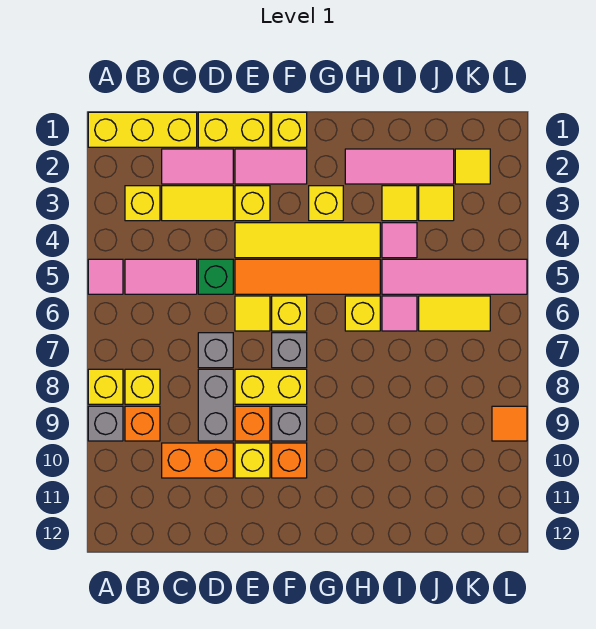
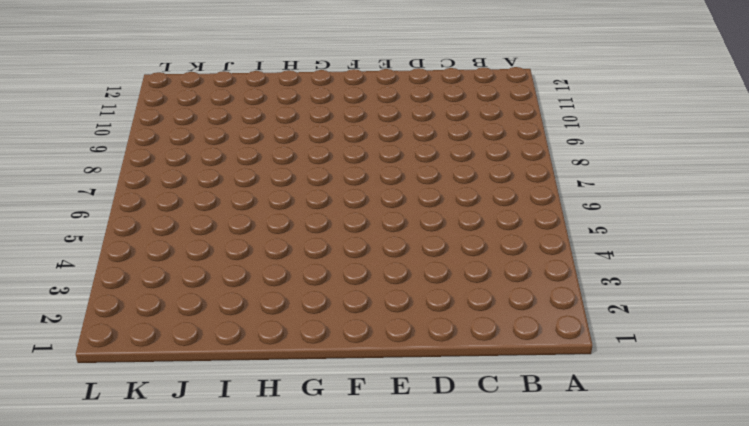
none -> yellow brick A1:C1 level 1
none -> pink tile A5 level 1
none -> yellow brick A8 level 1
none -> grey brick A9 level 1

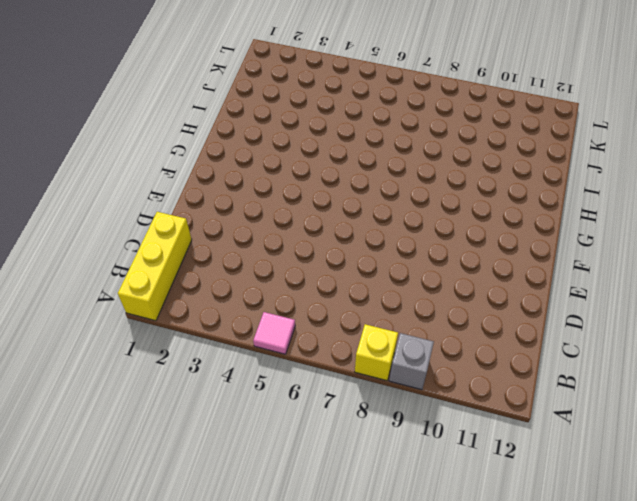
none -> yellow brick B3 level 1
none -> pink tile B5:C5 level 1
none -> yellow brick B8 level 1
none -> orange brick B9 level 1

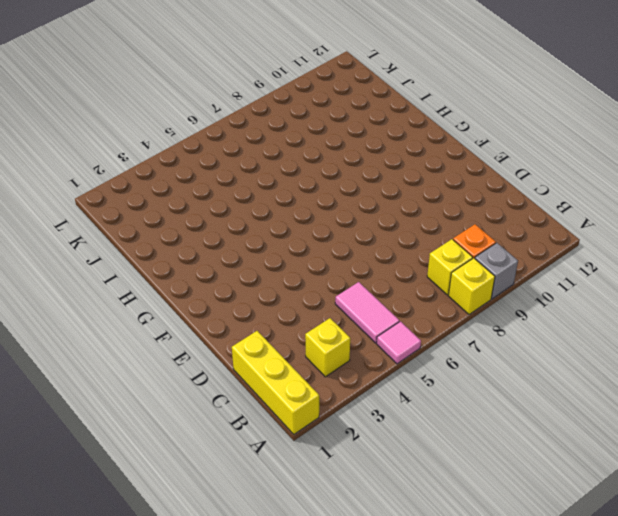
none -> pink tile C2:D2 level 1
none -> yellow tile C3:D3 level 1
none -> orange brick C10:D10 level 1
none -> yellow brick D1:E1 level 1

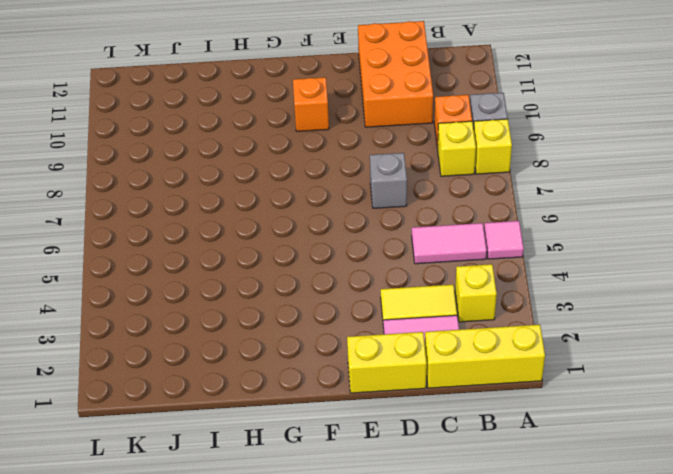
orange brick C10:D12 level 1 -> orange brick C10:D10 level 1
none -> green brick D5 level 1
none -> grey brick D8:D9 level 1
none -> pink tile E2:F2 level 1
none -> yellow brick E3 level 1

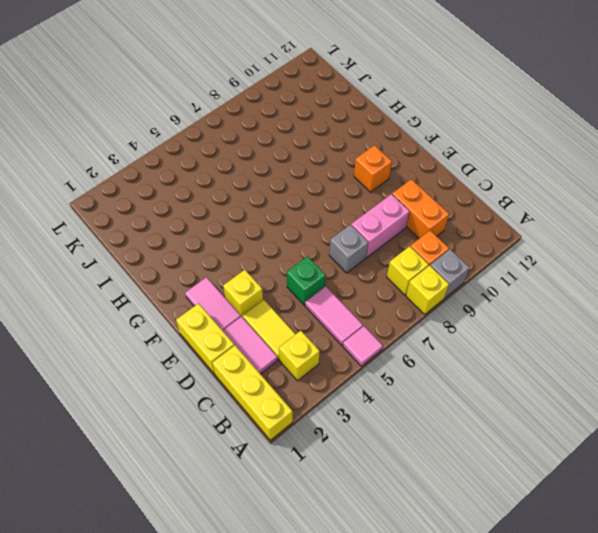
pink brick D8:D9 level 1 -> grey brick D8:D9 level 1
none -> yellow tile E4:H4 level 1
none -> orange tile E5:H5 level 1
none -> yellow tile E6 level 1
none -> yellow brick E8:F8 level 1

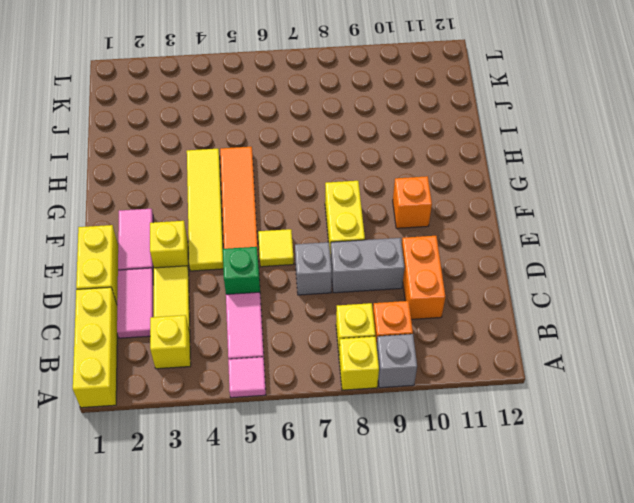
none -> orange brick E9 level 1
none -> yellow brick E10 level 1
none -> yellow brick F1 level 1
none -> yellow brick F6 level 1

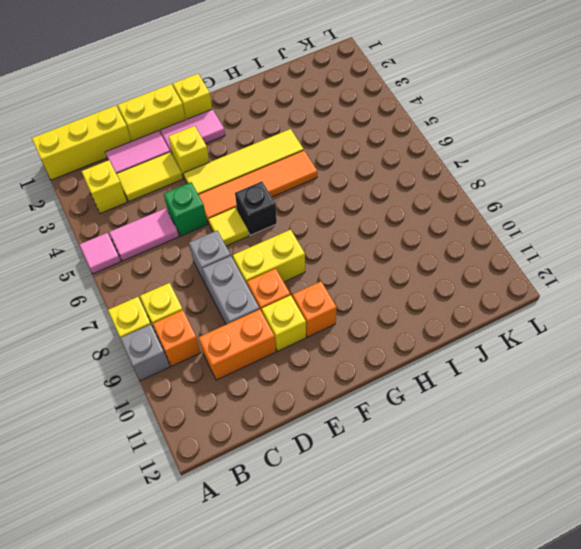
black brick F6 level 1 -> yellow brick F6 level 1
none -> grey brick F7 level 1
none -> grey brick F9 level 1
none -> yellow brick G3 level 1
none -> pink tile H2:J2 level 1

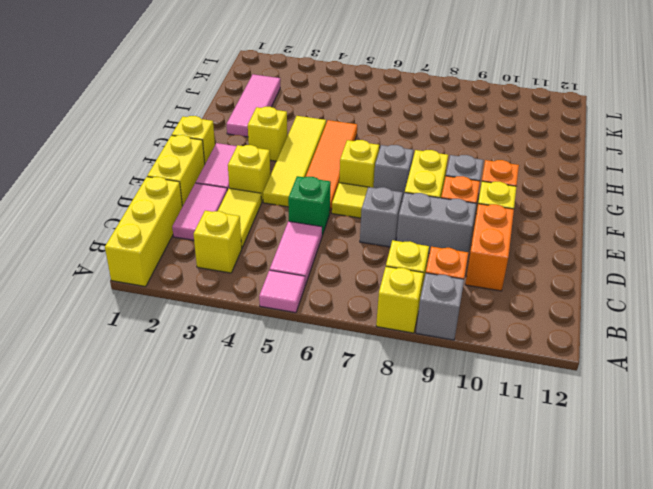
none -> yellow brick H6 level 1
none -> yellow tile I3 level 1
none -> pink tile I4 level 1
none -> pink tile I5:L5 level 1

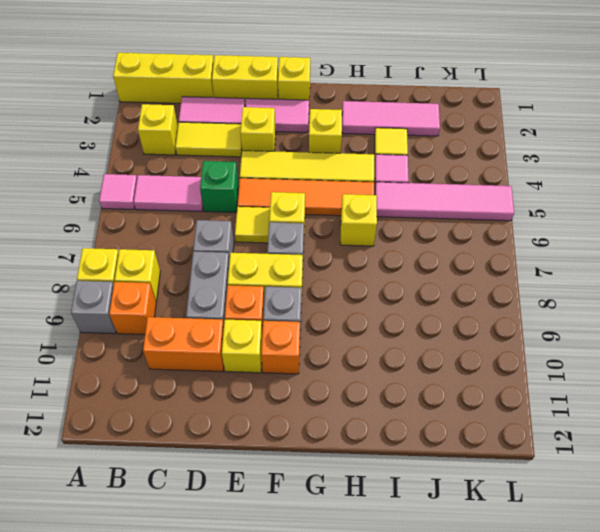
none -> pink tile I6 level 1
none -> yellow tile J3 level 1
none -> yellow tile J6:K6 level 1
none -> yellow tile K2 level 1

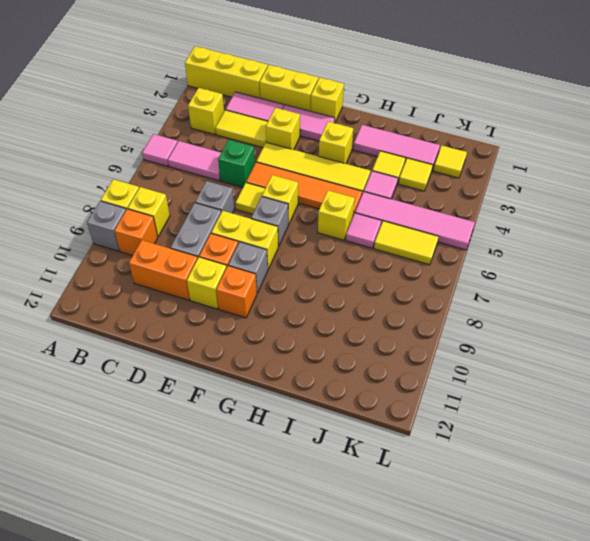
none -> orange tile L9 level 1

